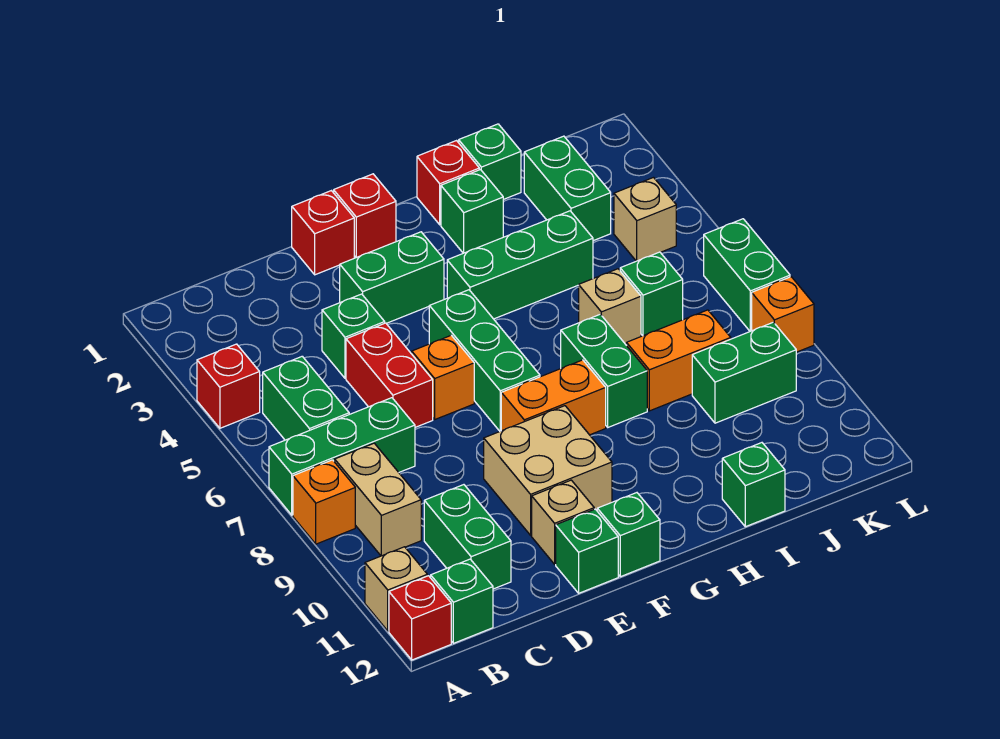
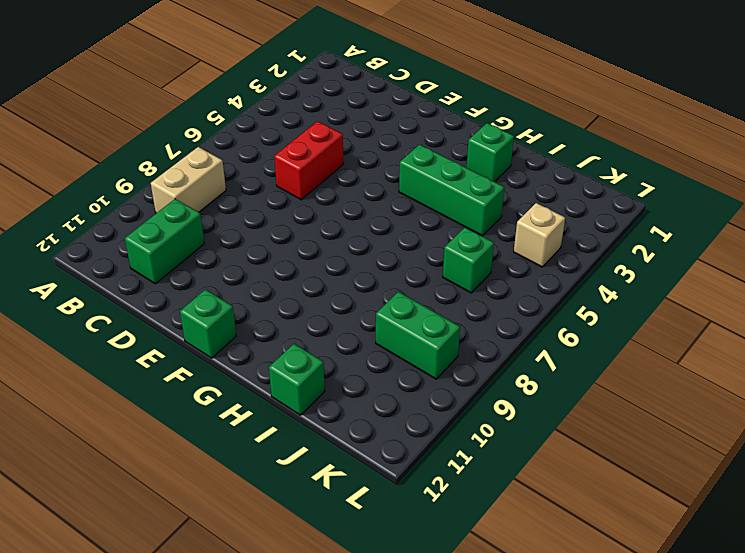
none -> red brick A4 level 1
none -> green brick A7:C7 level 1
none -> orange brick A8 level 1
none -> tan brick A11 level 1

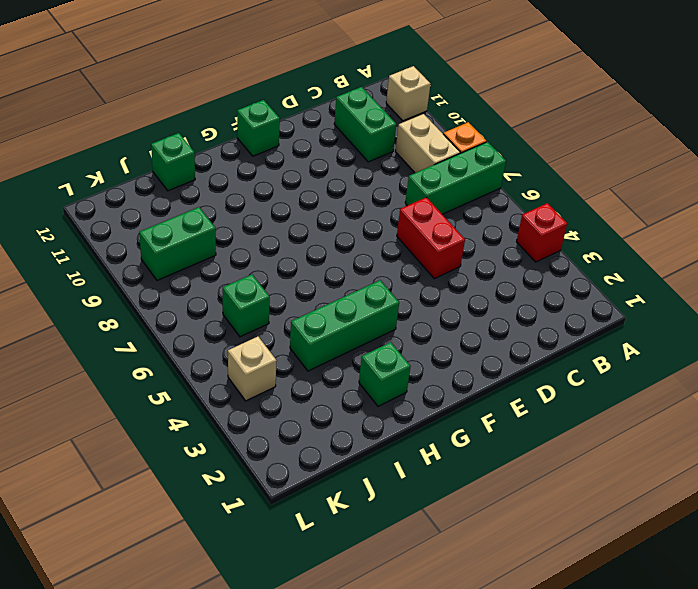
none -> red brick A12 level 1
none -> green brick B5:B6 level 1
none -> green brick B12 level 1
none -> green brick D4 level 1

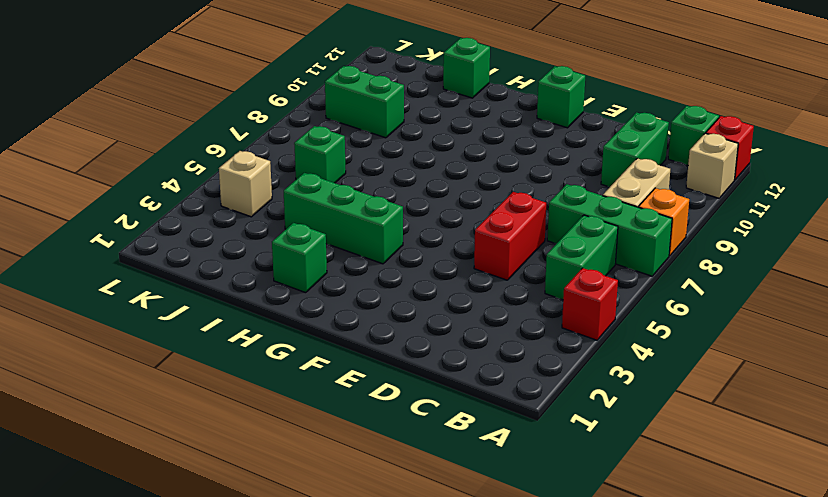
none -> green brick D4 level 1
none -> red brick E1 level 1
none -> green brick E3:F3 level 1
none -> orange brick E6 level 1

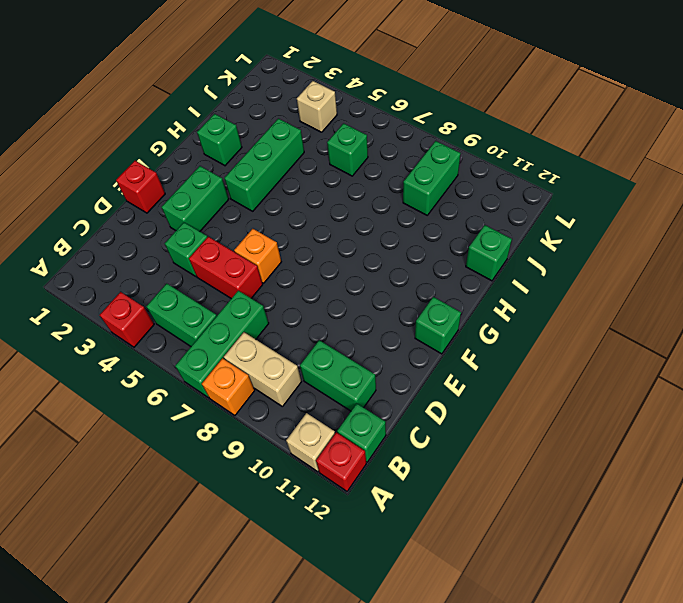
none -> tan brick E9:F10 level 1
none -> tan brick E11 level 1
none -> green brick E12 level 1
none -> red brick F1 level 1

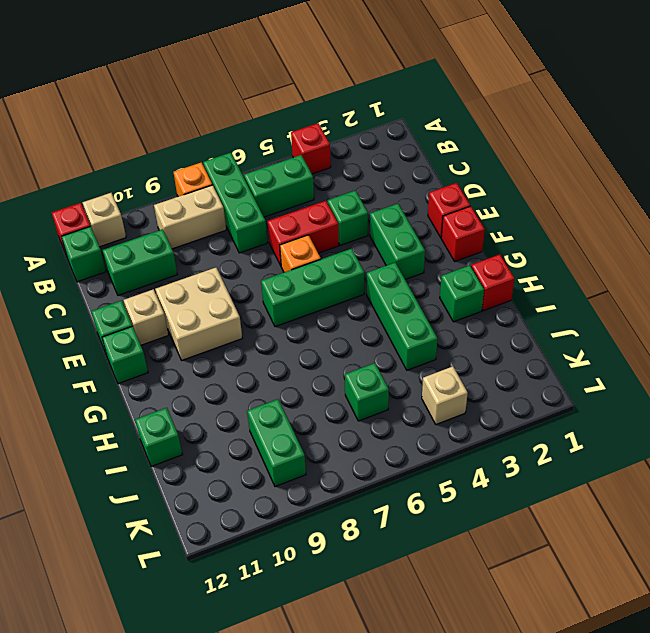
none -> orange brick F8:G8 level 1
none -> green brick H7:H8 level 1
none -> green brick I1 level 1
none -> tan brick I6 level 1

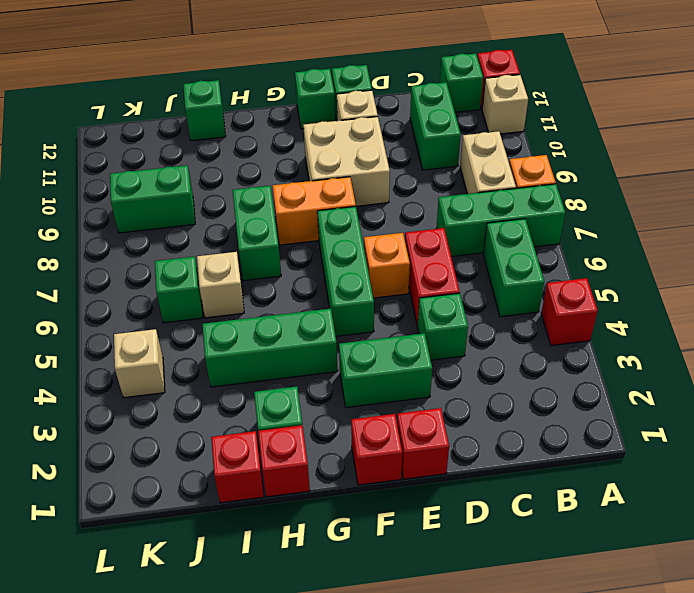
red brick I1 level 1 -> green brick I1 level 1
none -> orange brick I8:J8 level 1
none -> green brick J2:J3 level 1
none -> green brick L6:L7 level 1
none -> orange brick L8 level 1

